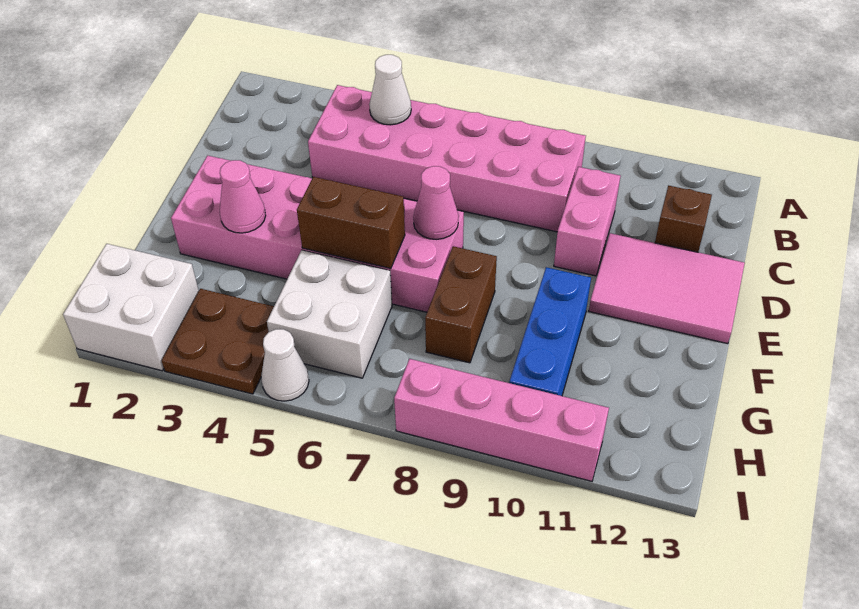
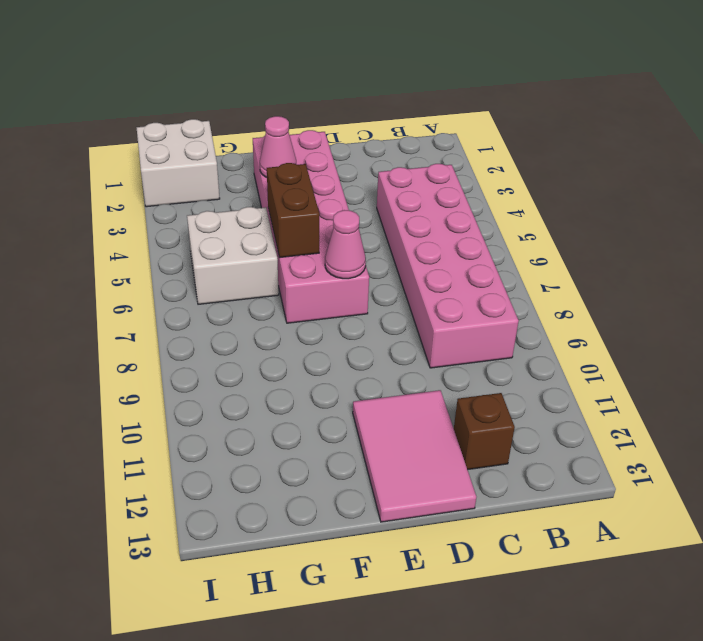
none -> pink brick C10:D10 level 1
none -> brown brick F8:G8 level 1
none -> blue brick F10:H10 level 1

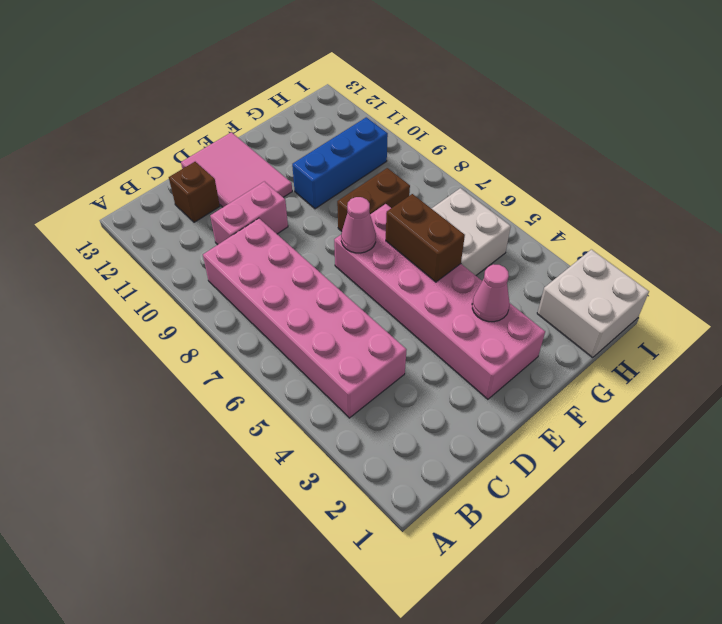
none -> brown plate H3:I4 level 1
none -> white cone I5 level 1
none -> pink brick I8:I11 level 1

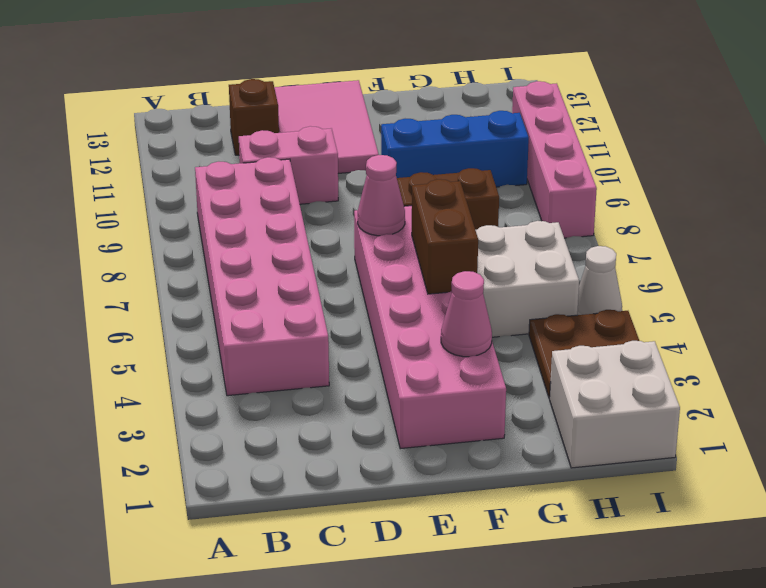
none -> white cone B5 level 2

